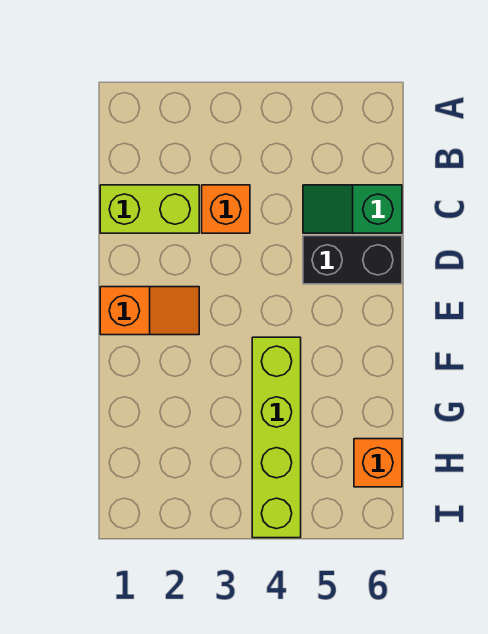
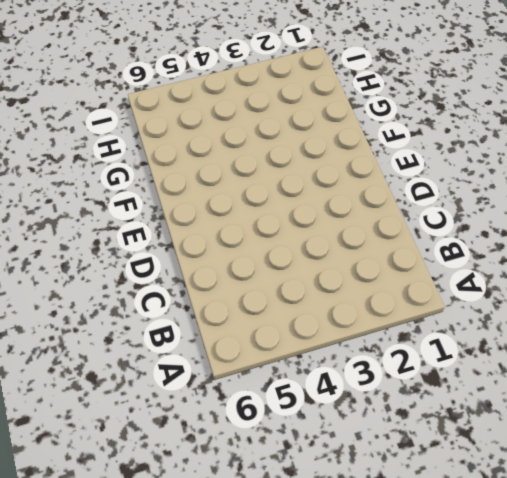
none -> lime brick C1:C2 level 1
none -> orange brick C3 level 1

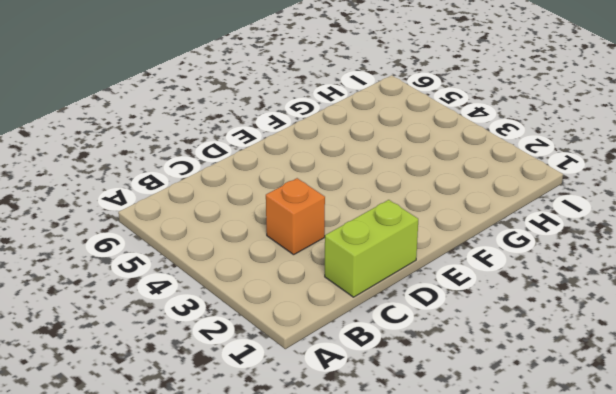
lime brick C1:D1 level 1 -> lime brick C1:C2 level 1
none -> green slope C5:C6 level 1 top 6
none -> black brick D5:D6 level 1

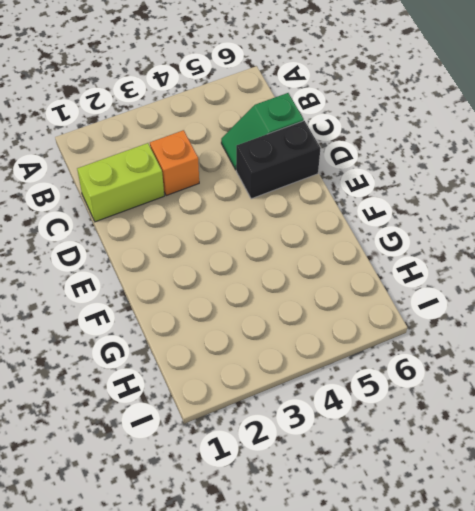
none -> orange slope E1:E2 level 1 top 1
none -> lime brick F4:I4 level 1

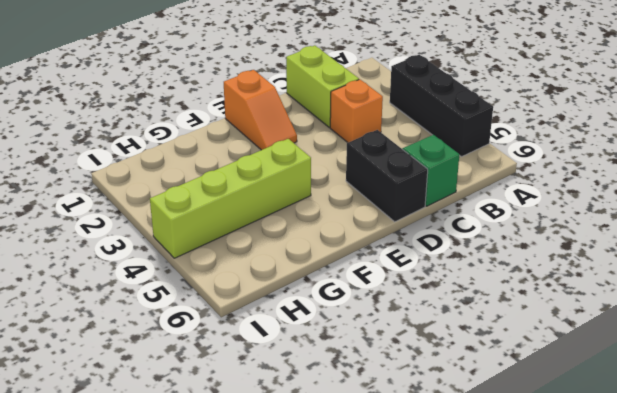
black brick A3:A5 level 1 -> none
none -> orange brick H6 level 1

